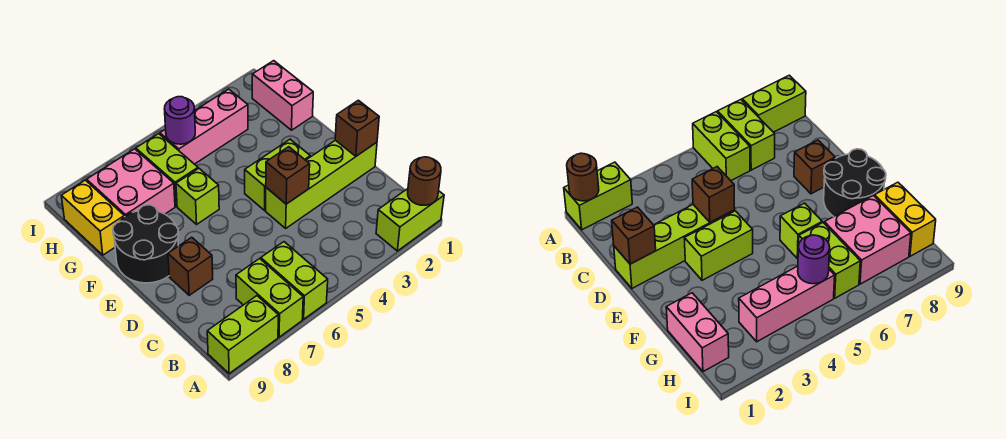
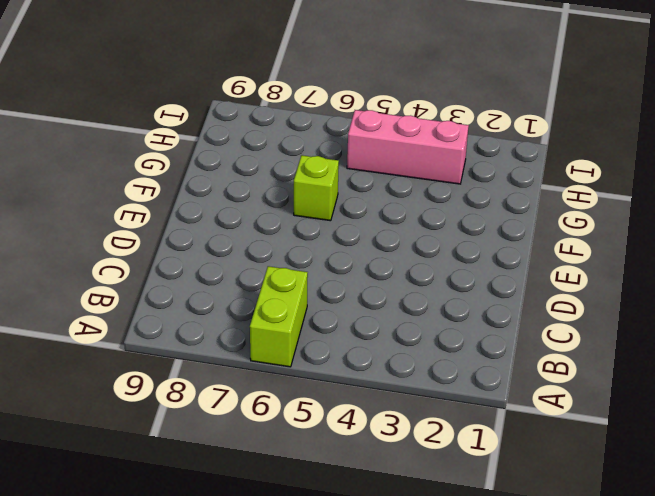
none -> lime brick A1:A2 level 1
none -> lime brick A7:B7 level 1
none -> lime brick A8:A9 level 1

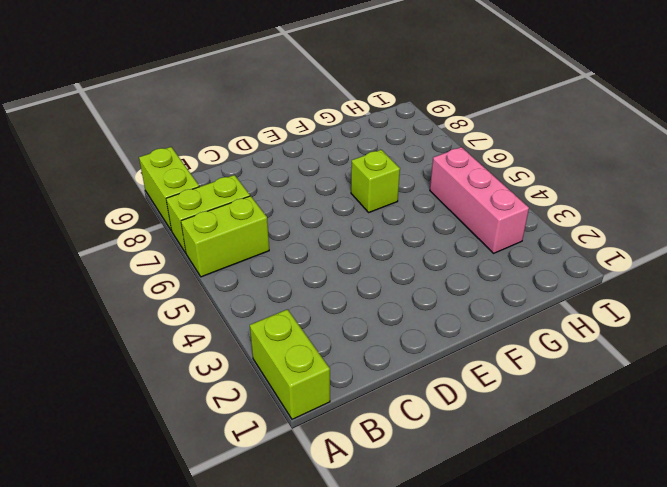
none -> lime brick D1:D4 level 1
none -> brown brick D8 level 1
none -> lime brick E3:E4 level 1

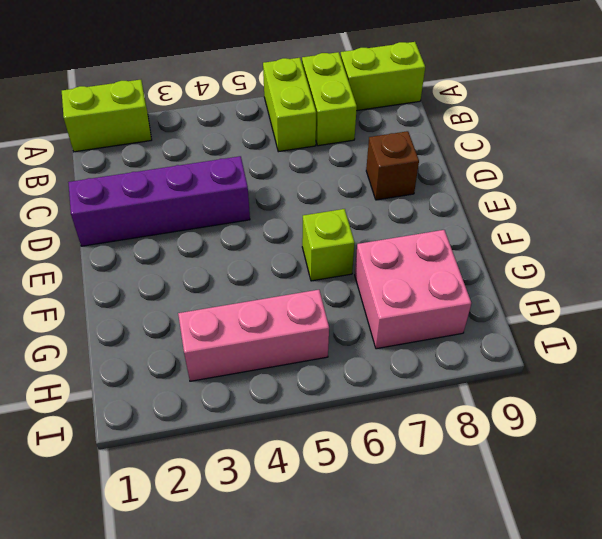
purple brick D1:D4 level 1 -> lime brick D1:D4 level 1
none -> lime brick E3:E4 level 1
none -> black round brick E8:F9 level 1
none -> pink brick G1:H1 level 1

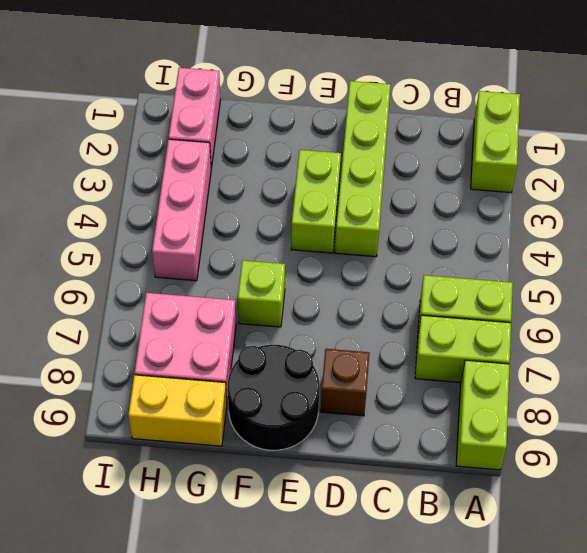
pink brick H1:H2 level 1 -> pink brick G1:H1 level 1
none -> lime brick G6:H6 level 1
none -> brown round brick A1 level 2
none -> brown brick D1 level 2

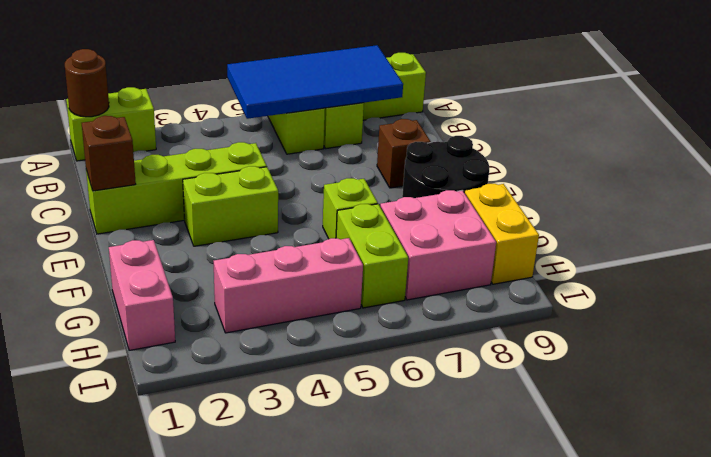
blue tile A5:B8 level 2 -> none
none -> brown brick D4 level 2
none -> purple round brick H5 level 2

